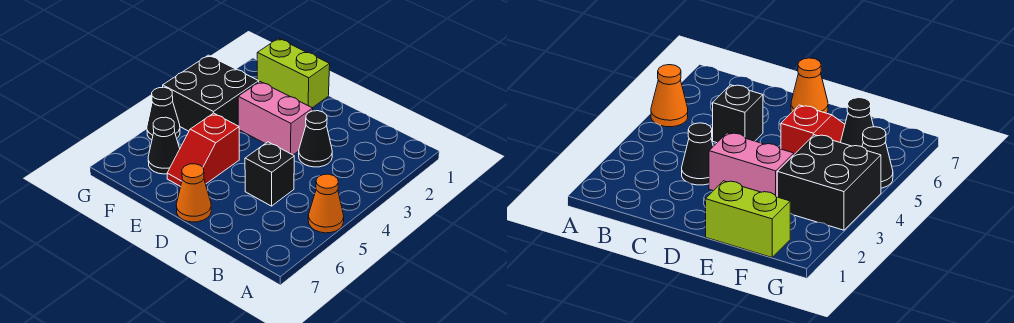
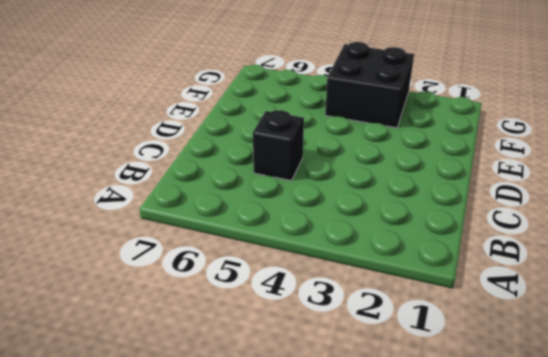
none -> orange cone A5 level 1
none -> black cone C3 level 1

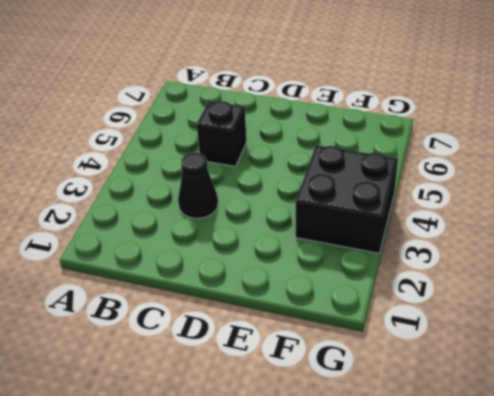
none -> orange cone A5 level 1
none -> pink brick D3:E3 level 1

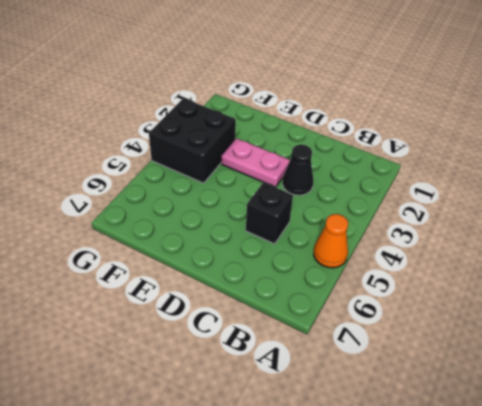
pink plate D3:E3 level 1 -> pink brick D3:E3 level 1
none -> orange cone D7 level 1
none -> lime brick E1:F1 level 1

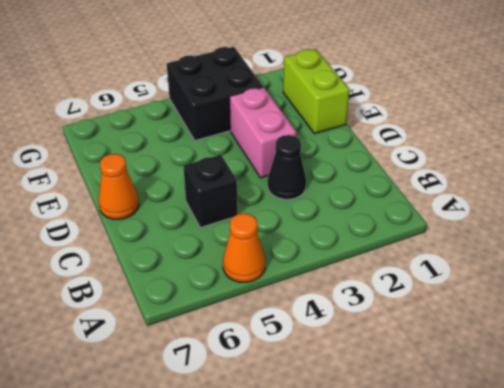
none -> red slope E5:E6 level 1 top 5
none -> black cone F6 level 1

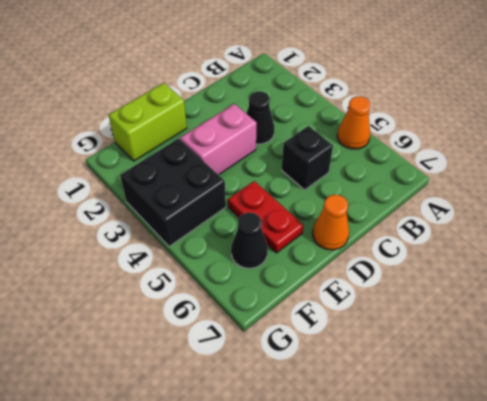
red plate E5:E6 level 1 -> red slope E5:E6 level 1 top 5
none -> black cone G5 level 1

